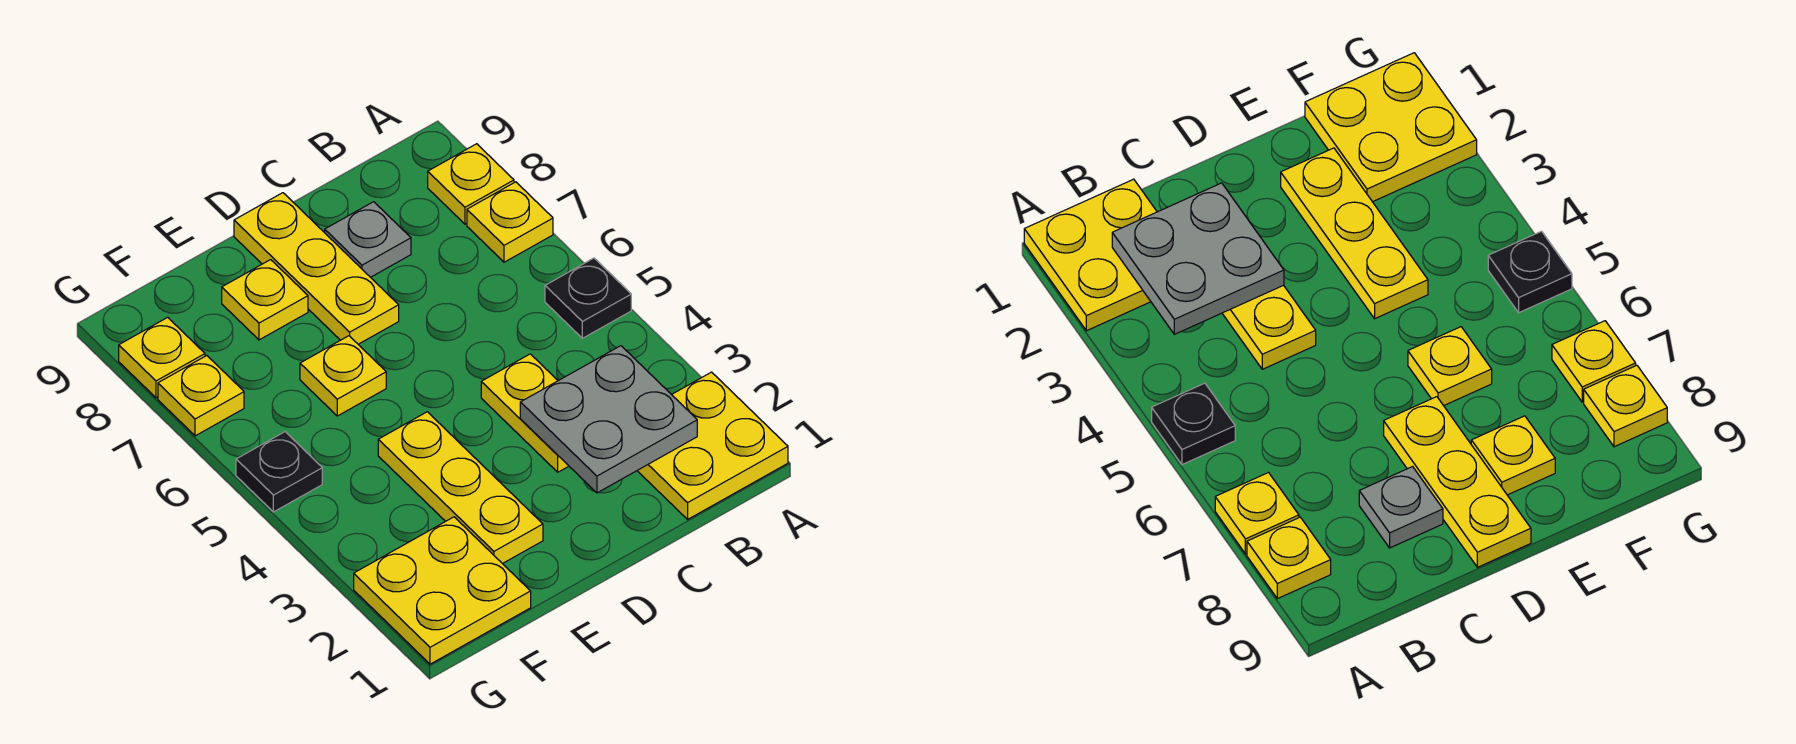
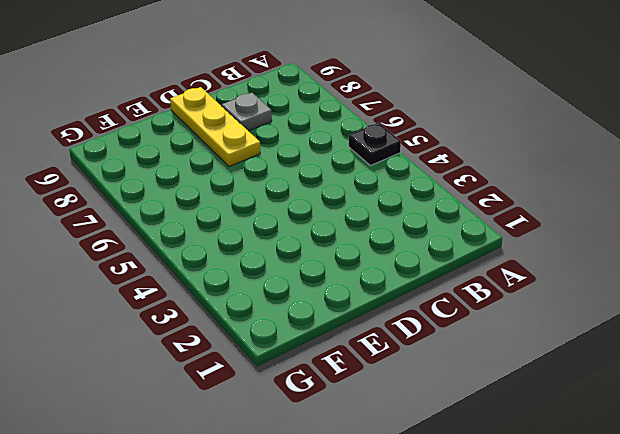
none -> yellow plate A1:B2 level 1
none -> yellow plate A7 level 1
none -> yellow plate A8 level 1

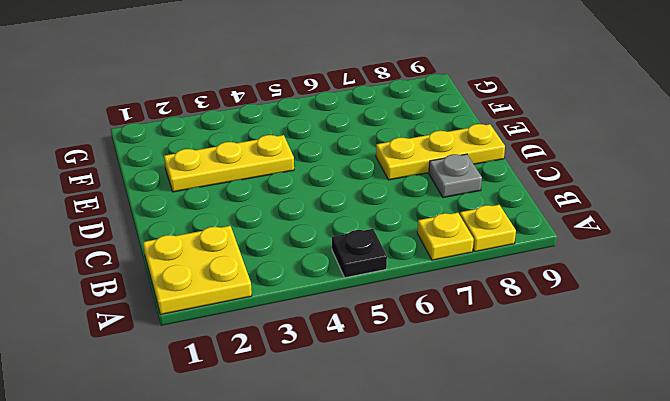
none -> yellow plate C3:C4 level 1
none -> yellow plate E6 level 1
none -> yellow plate E8 level 1

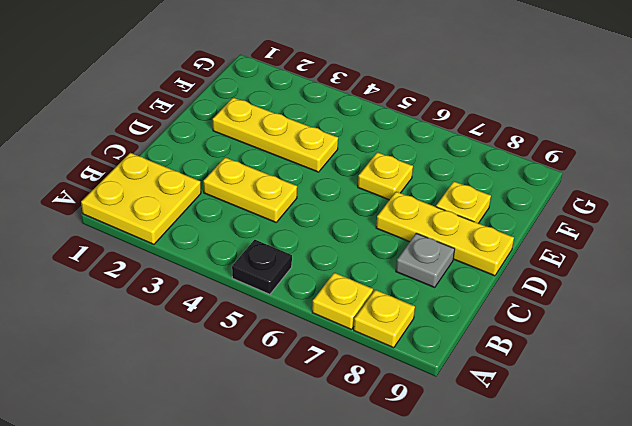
none -> yellow plate F1:G2 level 1
none -> black plate G5 level 1
none -> yellow plate G7 level 1

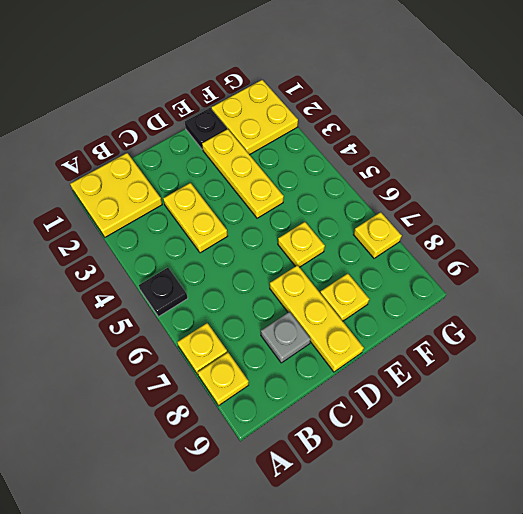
black plate E1 level 1 -> black plate G5 level 1
none -> yellow plate G8 level 1
none -> grey plate B2:C3 level 2

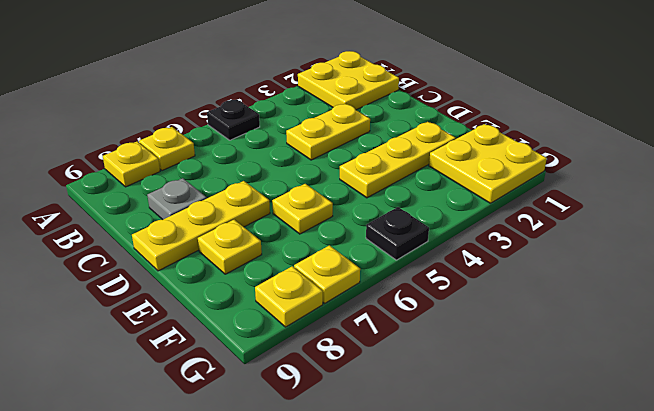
none -> grey plate B2:C3 level 2

